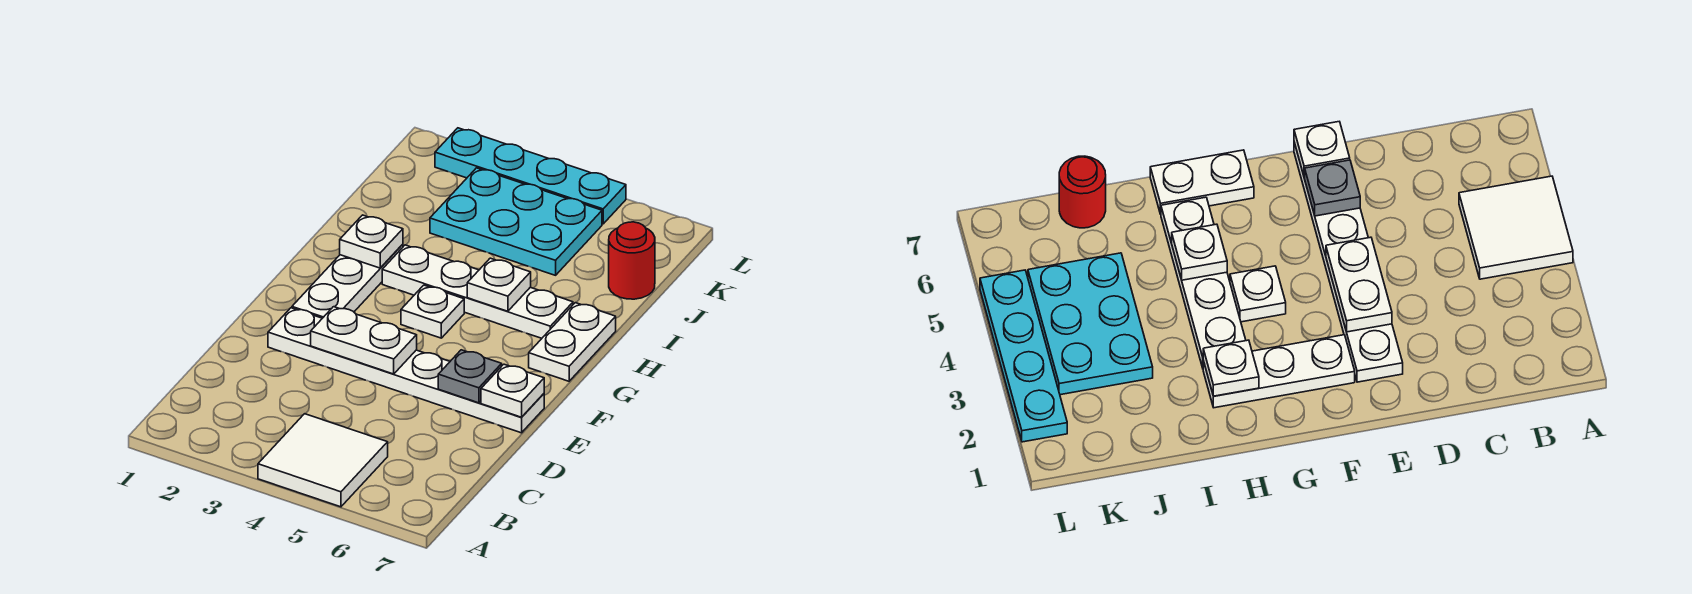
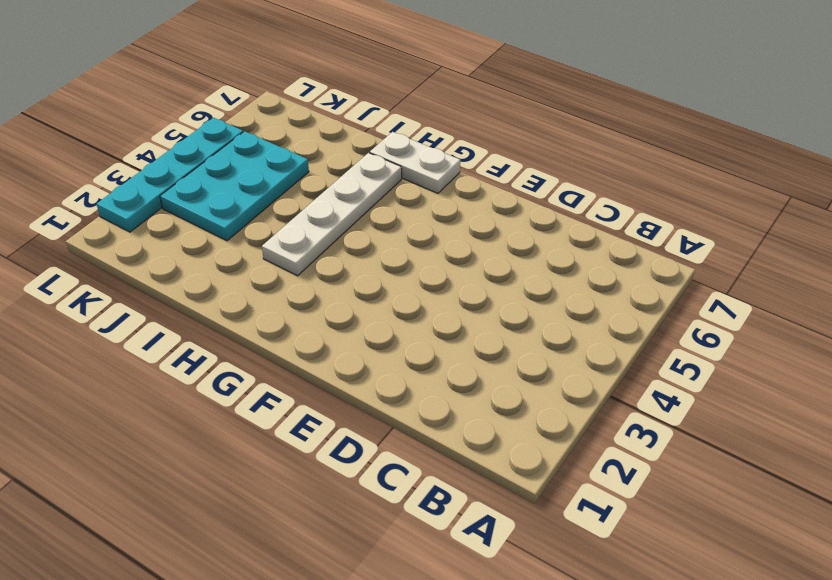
none -> white tile A4:B5 level 1
none -> white plate E2:E7 level 1
none -> white plate F2:H2 level 1

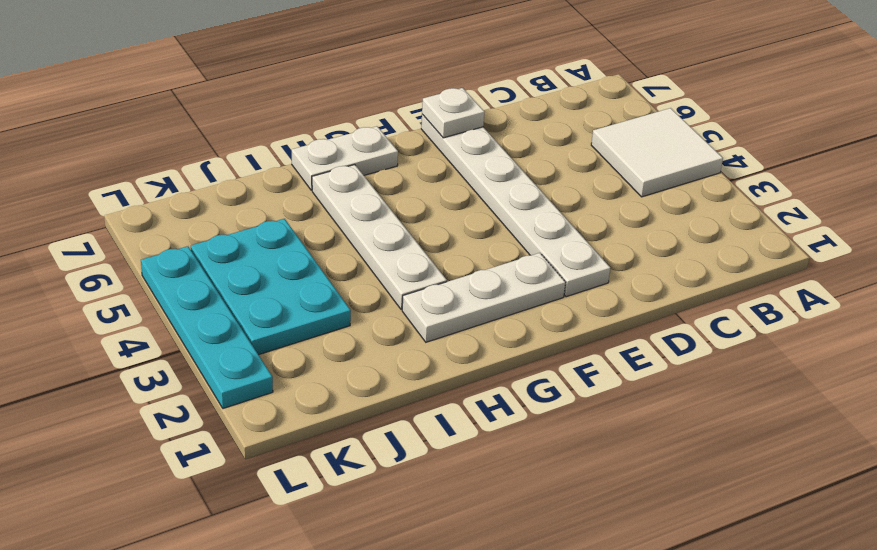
none -> white plate G4 level 1
none -> red round brick J7 level 1
none -> white plate E3:E4 level 2

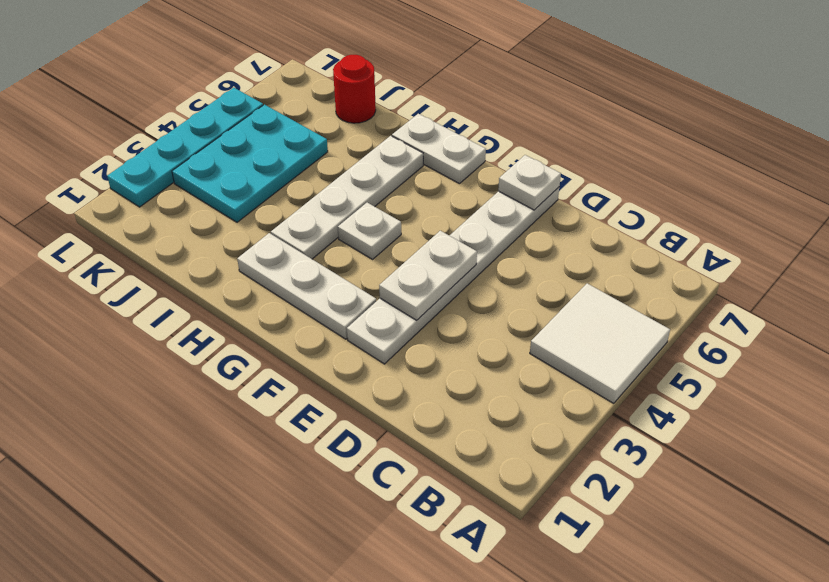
none -> grey plate E6 level 2
none -> white plate H2 level 2
none -> white plate H5 level 2

